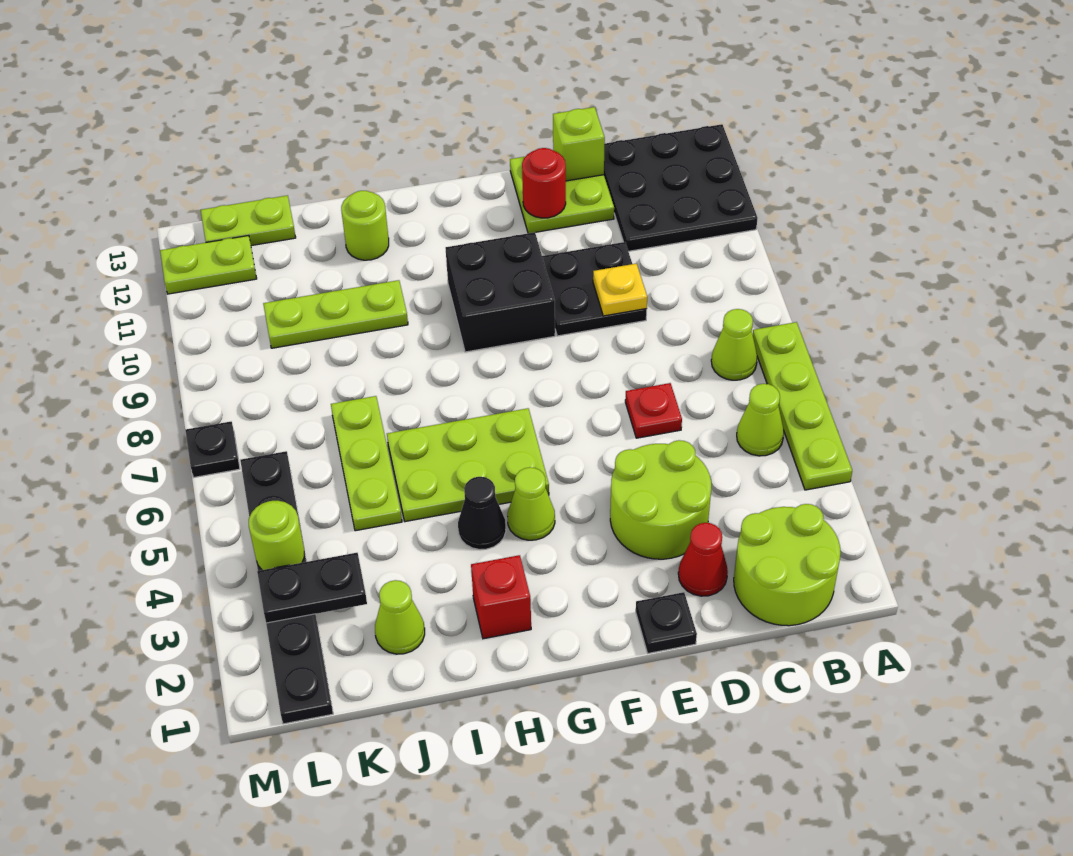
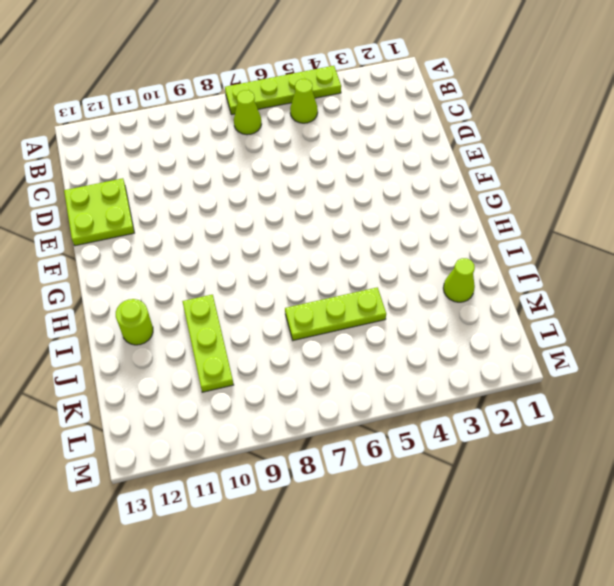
none -> black plate A11:C13 level 1
none -> lime round brick B1:C2 level 1
none -> red cone D2 level 1

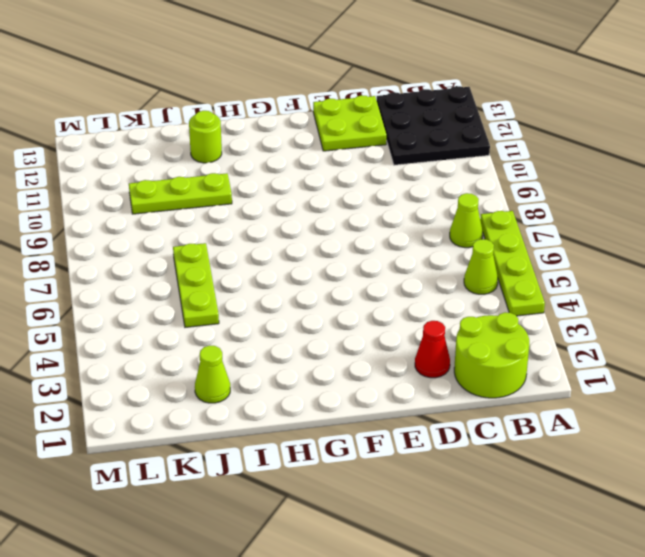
none -> lime round brick D3:E4 level 1
none -> red plate D6 level 1
none -> black plate D9:E10 level 1

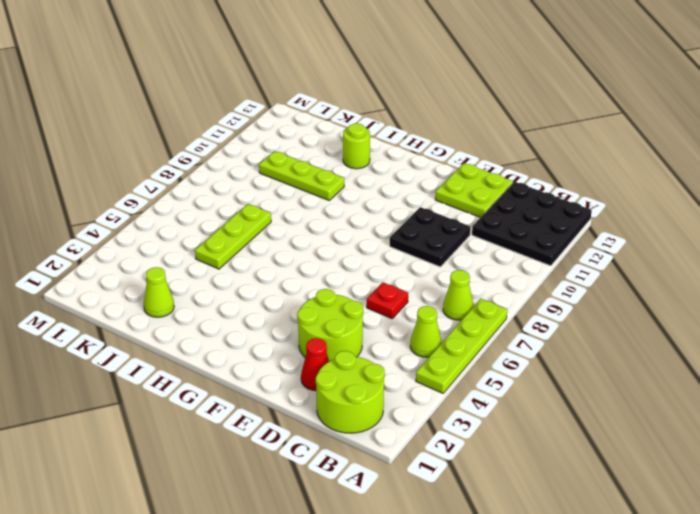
none -> black plate E1 level 1
none -> black brick F9:G10 level 1
none -> lime cone G4 level 1

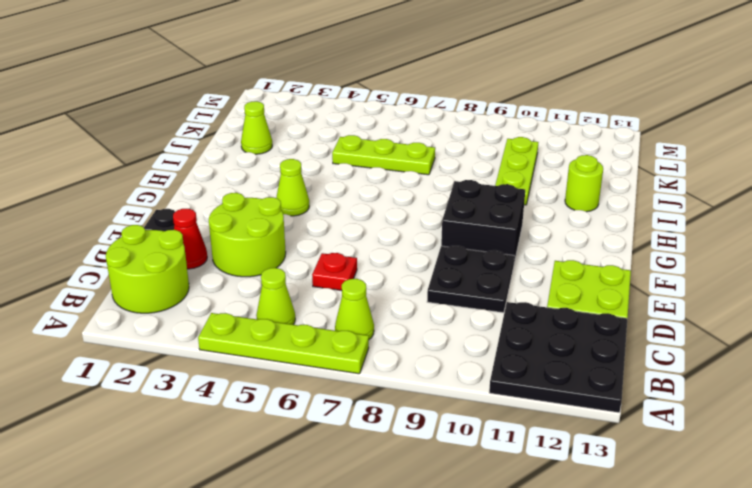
none -> lime plate G5:I6 level 1
none -> red brick H2 level 1
none -> black cone H4 level 1

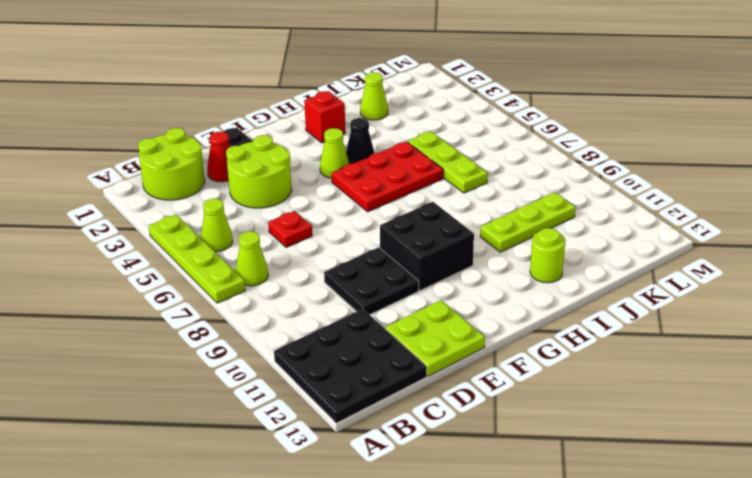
red plate G5:I6 level 1 -> lime plate G5:I6 level 1
none -> lime plate K13:L13 level 1
none -> black plate L1:L6 level 1
none -> lime plate L12:M12 level 1

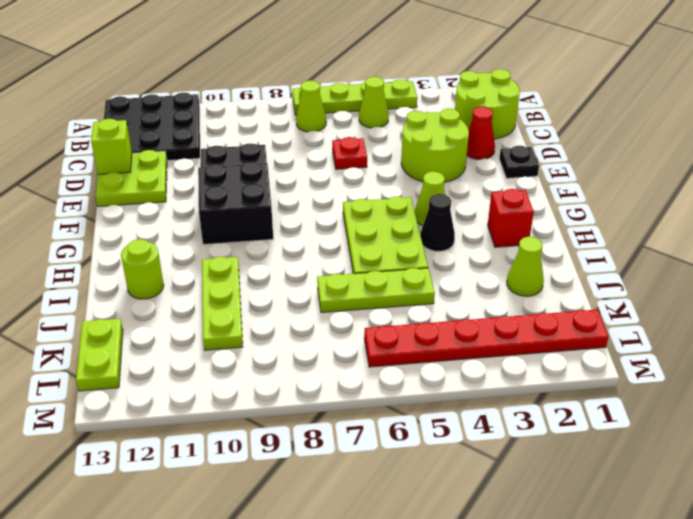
red plate L1:L6 level 1 -> black plate L1:L6 level 1
none -> lime plate L12:M12 level 1
none -> black plate M7 level 1
none -> yellow plate D9 level 2

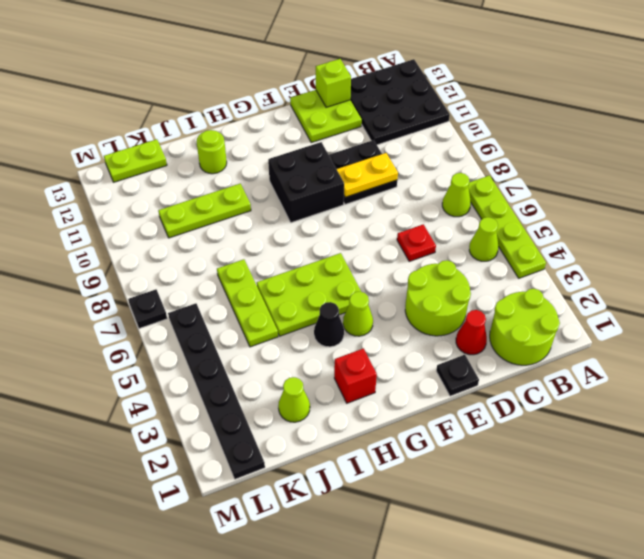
yellow plate D9:E9 level 2 -> yellow plate D9 level 2
none -> lime plate L12:M12 level 1
none -> red round brick E12 level 2
none -> black plate K3:L3 level 2

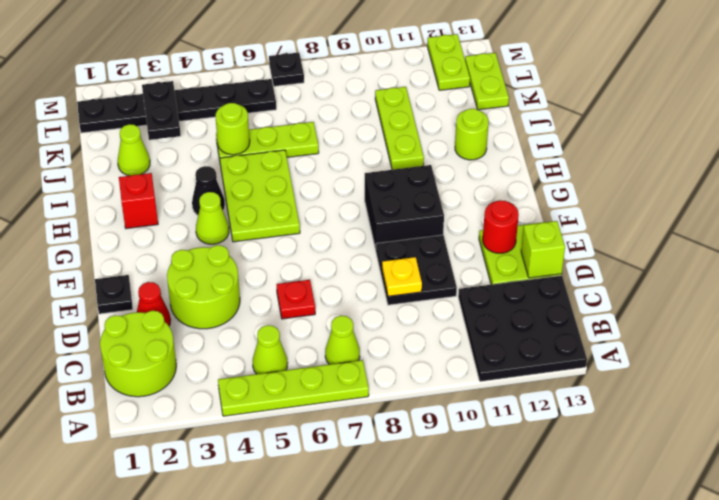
lime round brick J5 level 2 -> lime round brick L4 level 2

